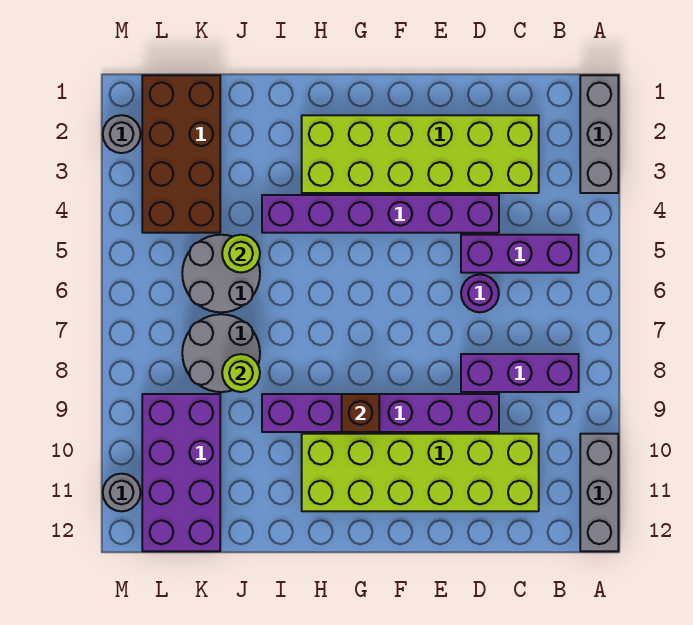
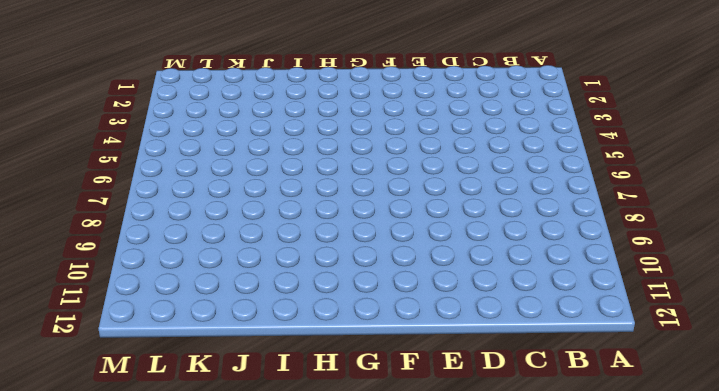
none -> grey brick A1:A3 level 1
none -> grey brick A10:A12 level 1
none -> purple brick B5:D5 level 1

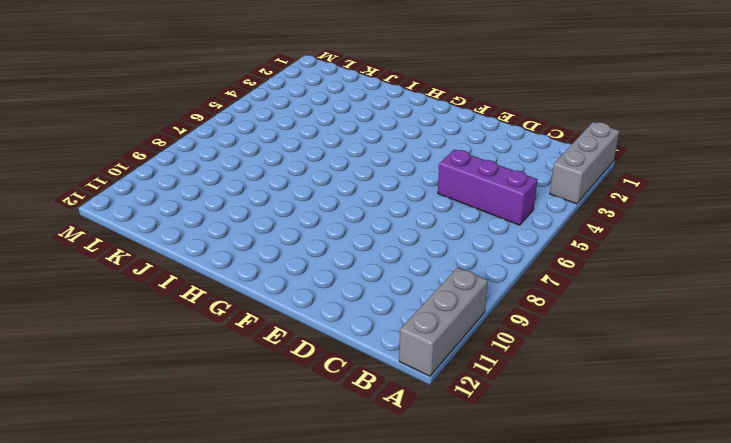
none -> purple brick B8:D8 level 1
none -> lime brick C2:H3 level 1
none -> lime brick C10:H11 level 1

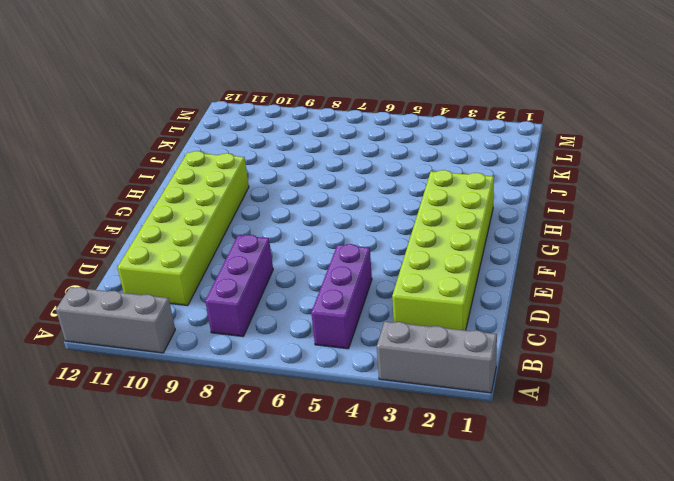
none -> purple brick D4:I4 level 1
none -> purple round brick D6 level 1
none -> purple brick D9:I9 level 1

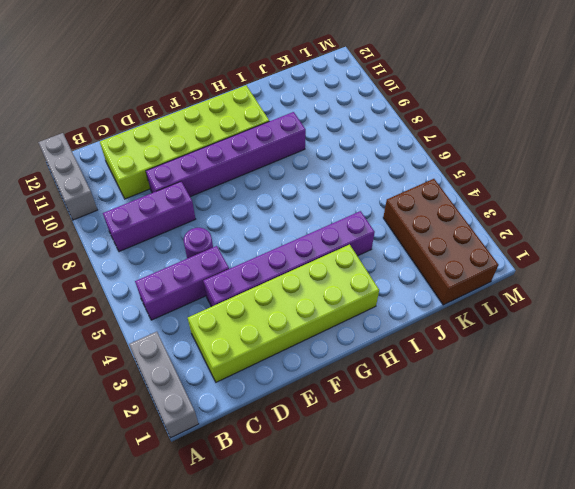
none -> grey round brick J5:K6 level 1
none -> grey round brick J7:K8 level 1
none -> purple brick K9:L12 level 1

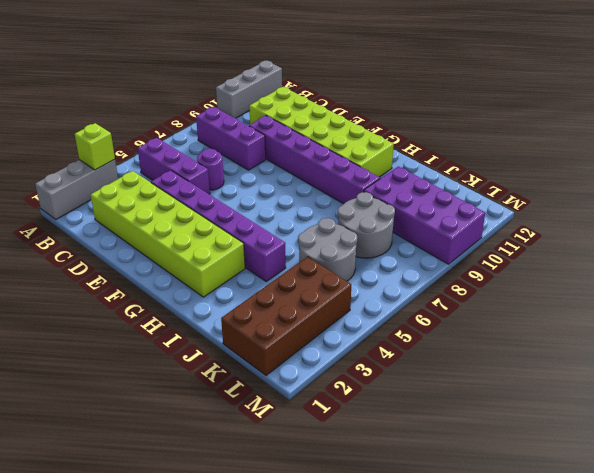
lime brick A3 level 2 -> none
purple brick J9:M10 level 1 -> purple brick K9:L12 level 1
none -> grey round brick M2 level 1
none -> grey round brick M11 level 1
none -> brown brick G9 level 2

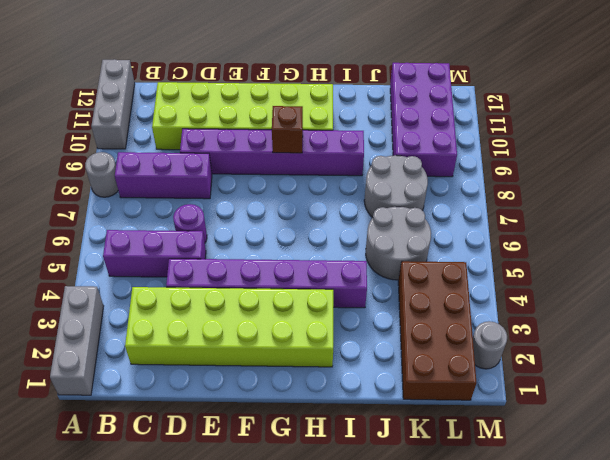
grey round brick A8 level 1 -> grey round brick M11 level 1
none -> lime round brick J5 level 2
none -> lime round brick J8 level 2

